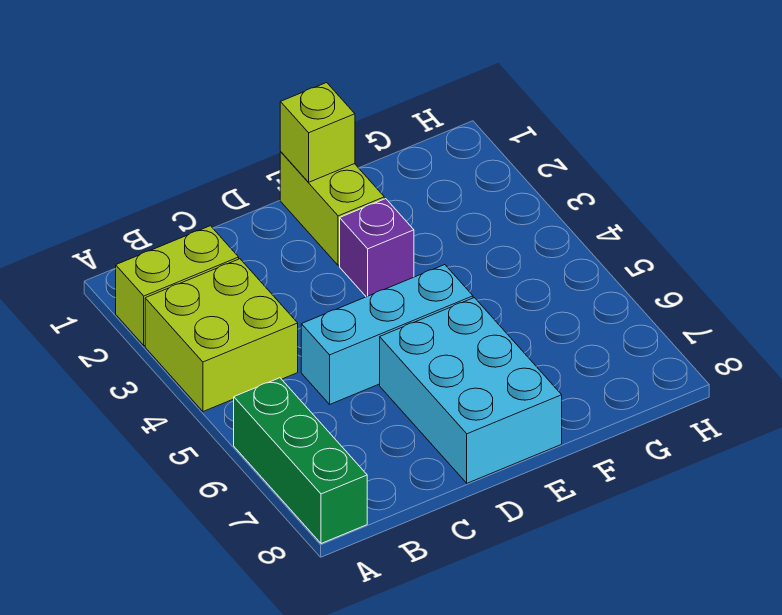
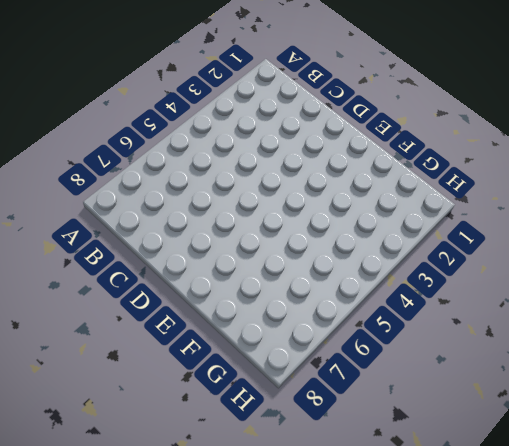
none -> lime brick A2:B2 level 1
none -> lime brick A3:B4 level 1

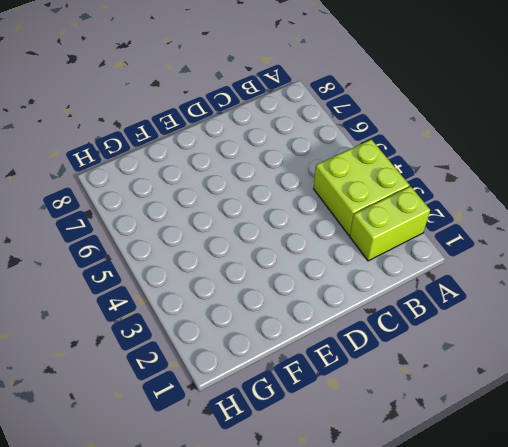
none -> green brick A6:A8 level 1
none -> cyan brick C5:E5 level 1

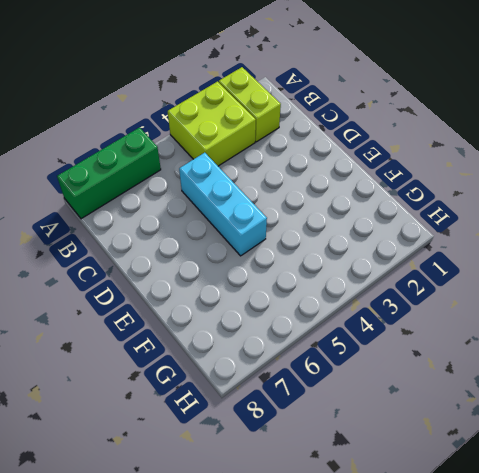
none -> cyan brick D6:E8 level 1
none -> lime brick E1:E2 level 1

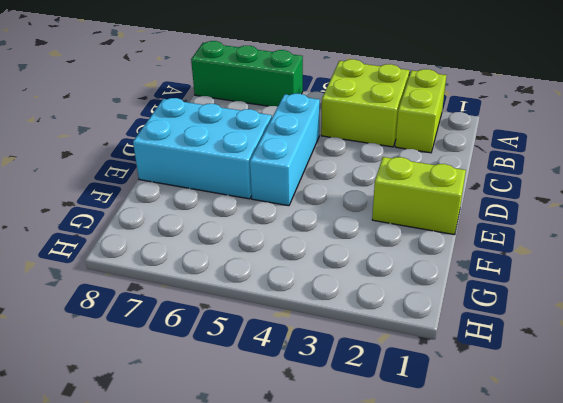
none -> purple brick E3 level 1
none -> lime brick E1 level 2

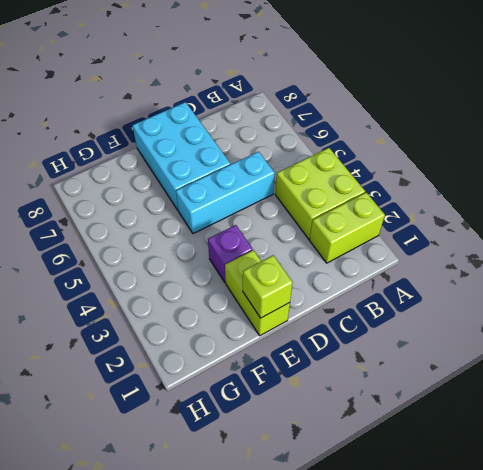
none -> green brick A6:A8 level 1

